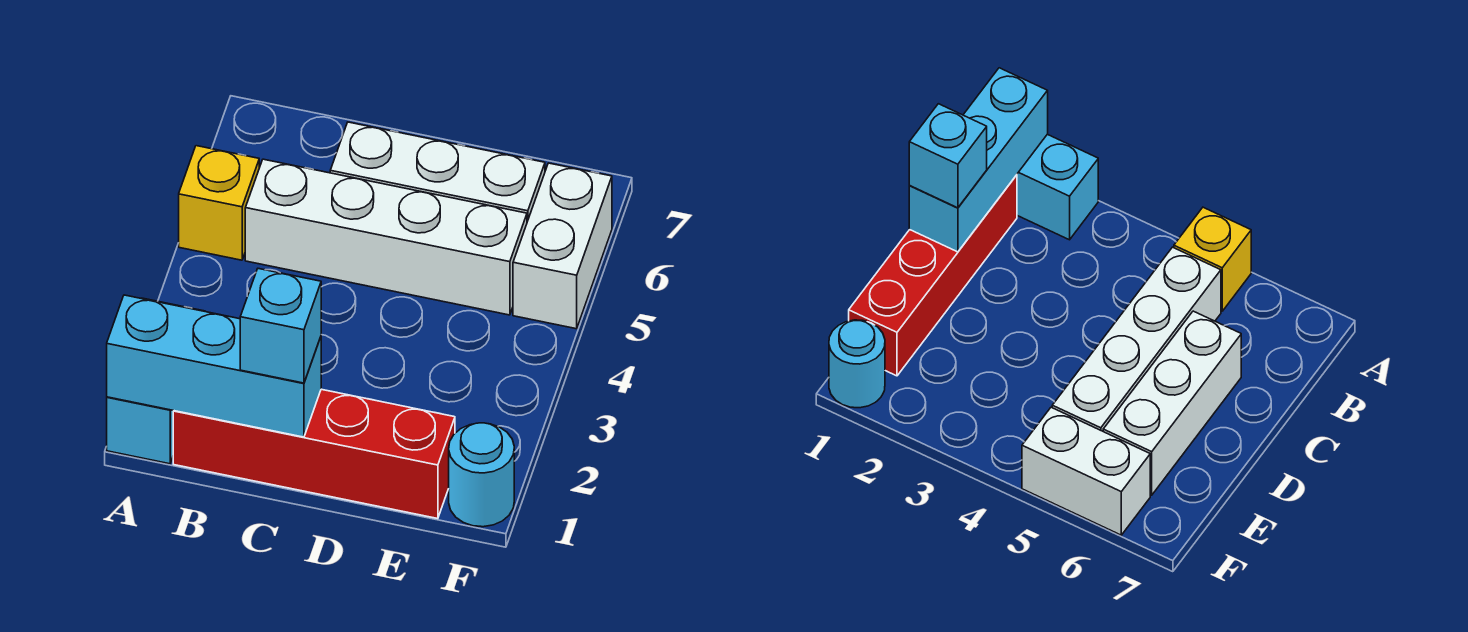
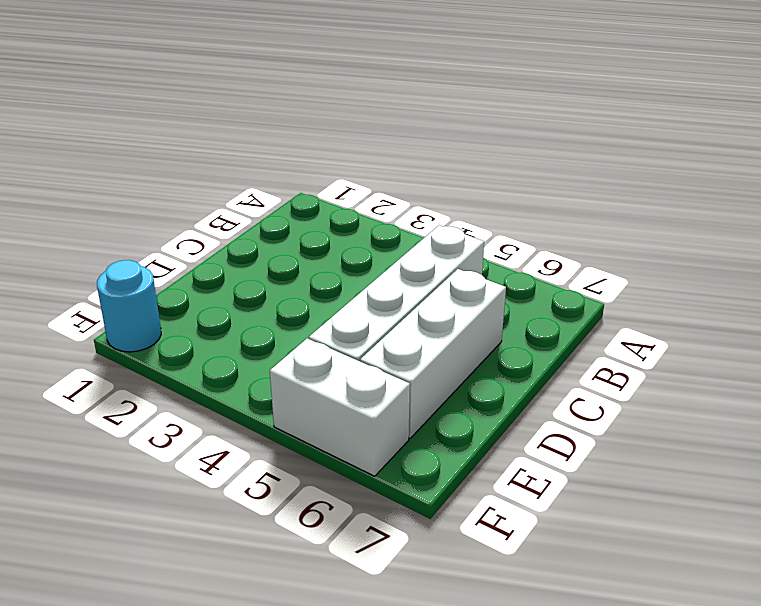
none -> cyan brick A1:A2 level 1
none -> yellow brick A5 level 1

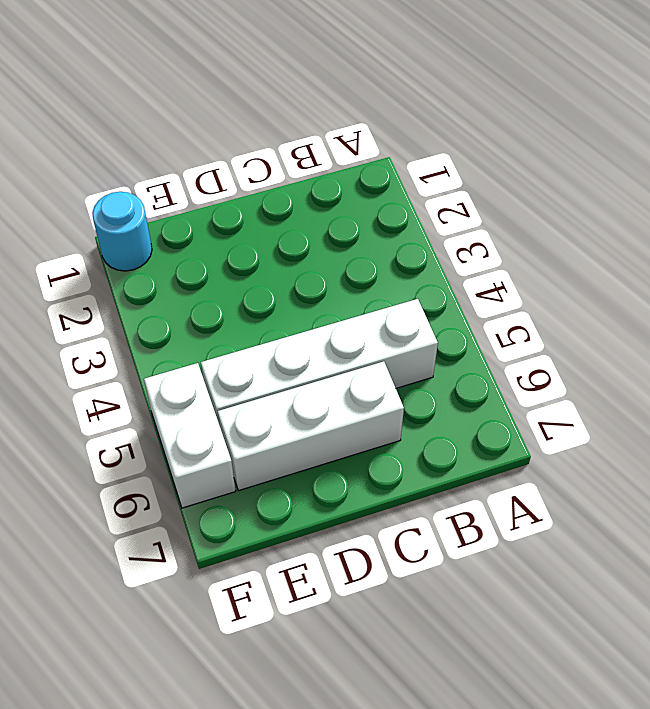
none -> cyan brick A1:A2 level 1
none -> yellow brick A5 level 1

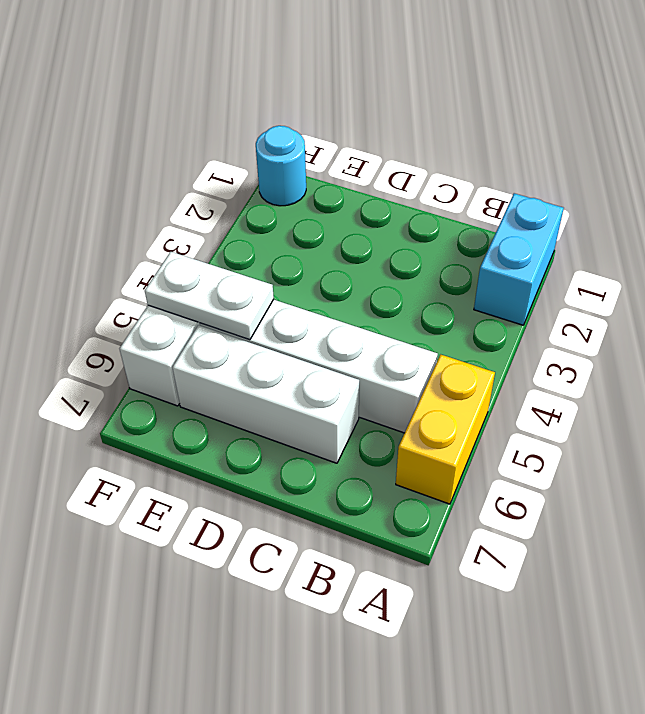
yellow brick A5:A6 level 1 -> yellow brick A5 level 1
white plate E5:F5 level 2 -> none
none -> red brick B1:E1 level 1
none -> cyan brick A1:C1 level 2

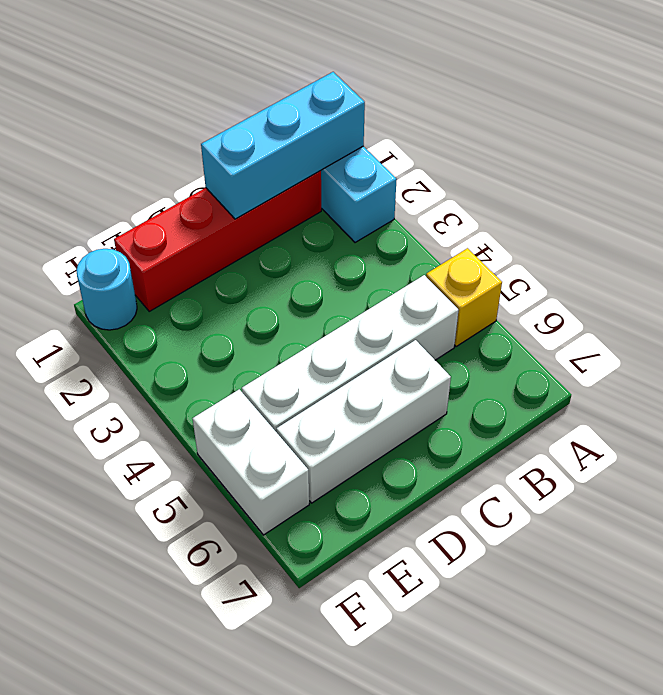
none -> cyan brick C1 level 3

